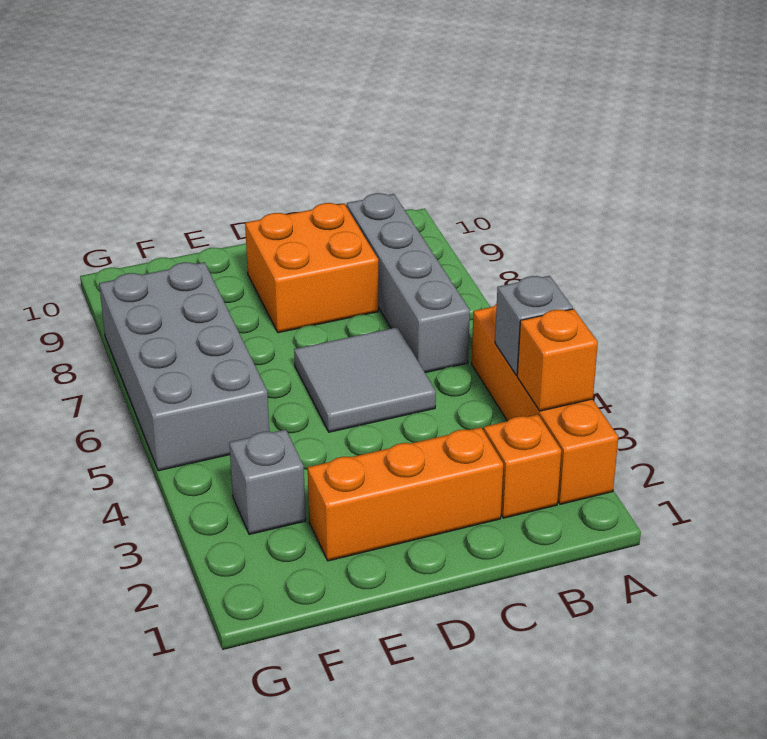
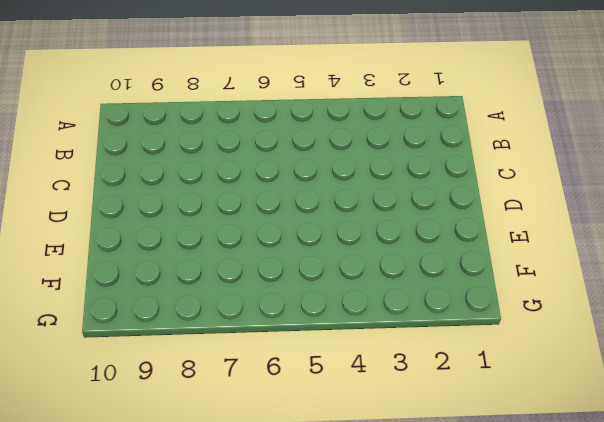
none -> orange brick A2:A5 level 1
none -> orange brick B2 level 1

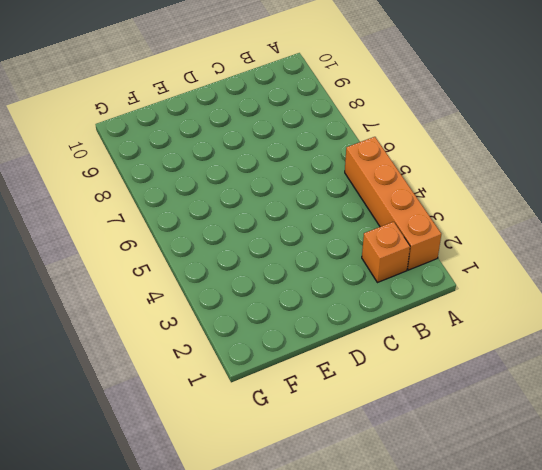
none -> grey brick B6:B9 level 1
none -> orange brick C2:E2 level 1

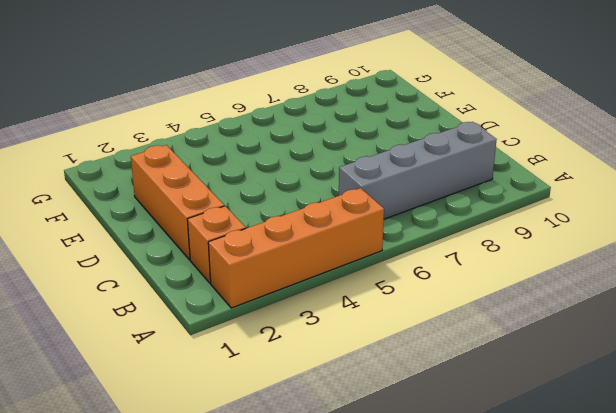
none -> grey tile C5:D6 level 1
none -> orange brick C8:D9 level 1

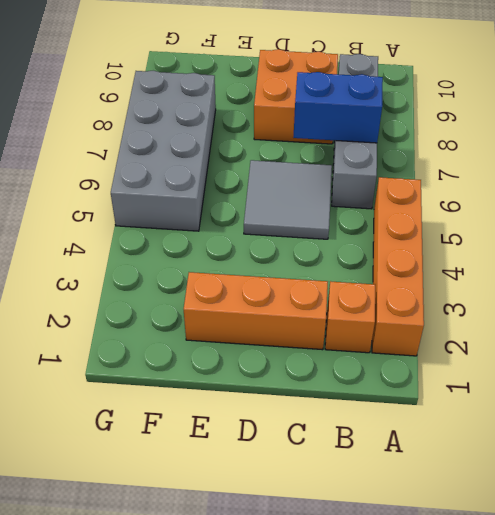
blue brick B7:C7 level 2 -> none
none -> grey brick F3 level 1
none -> orange brick A3 level 2

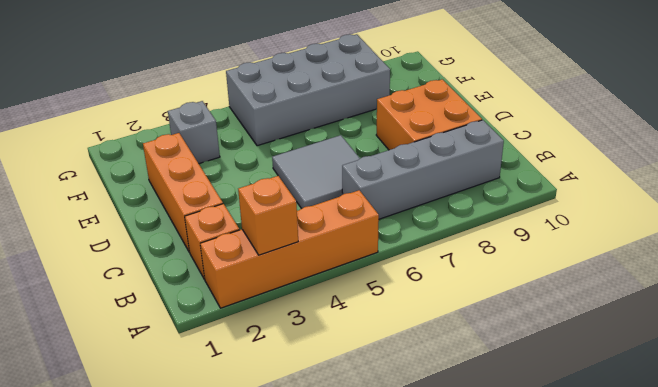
none -> grey brick A4 level 2

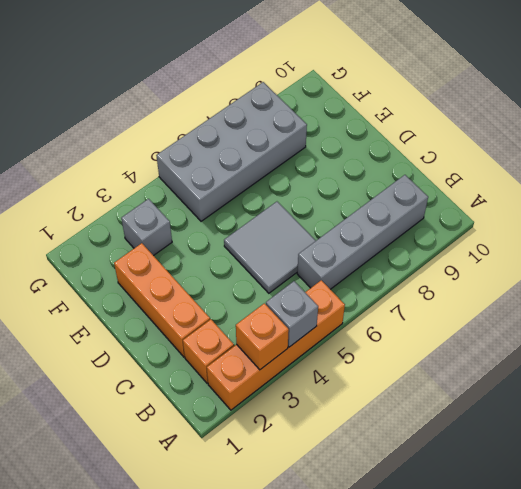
none -> orange brick C8:D9 level 1

